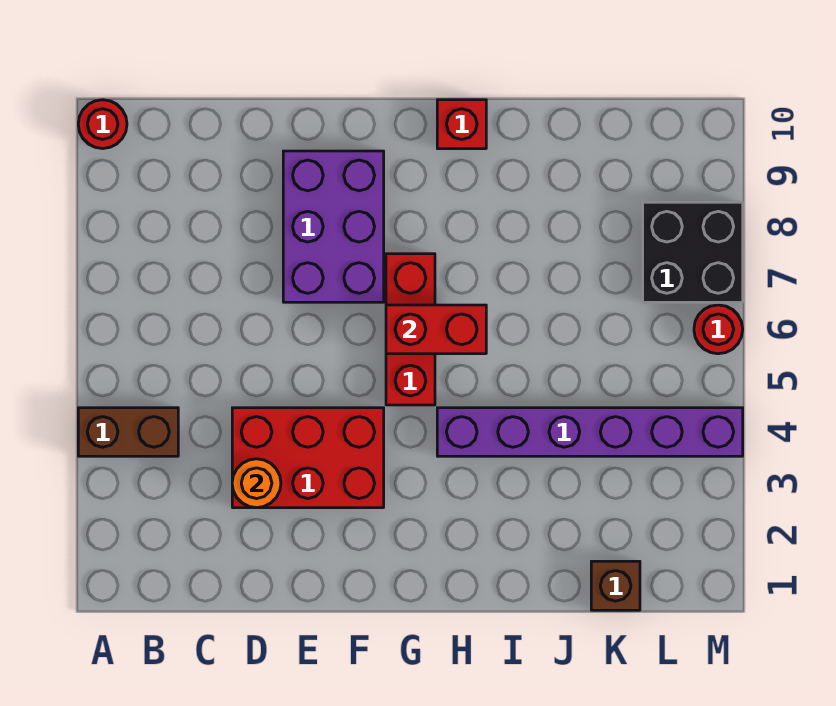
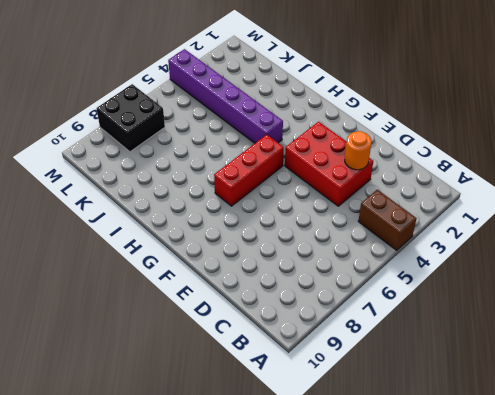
none -> red round brick A10 level 1
none -> purple brick E7:F9 level 1
none -> red brick H10 level 1

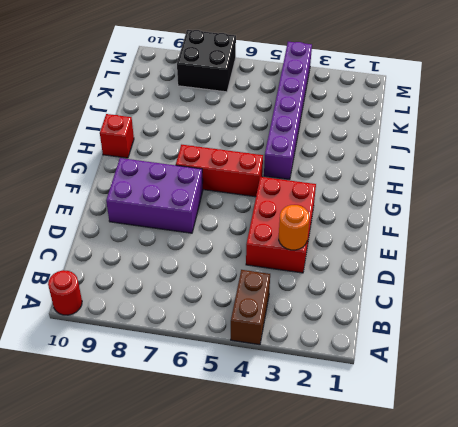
none -> brown brick K1 level 1
none -> red round brick M6 level 1
none -> red brick G6:H6 level 2

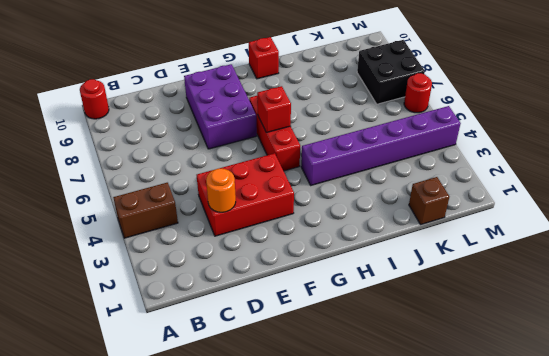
red brick G6 level 2 -> red brick G6:H6 level 2

